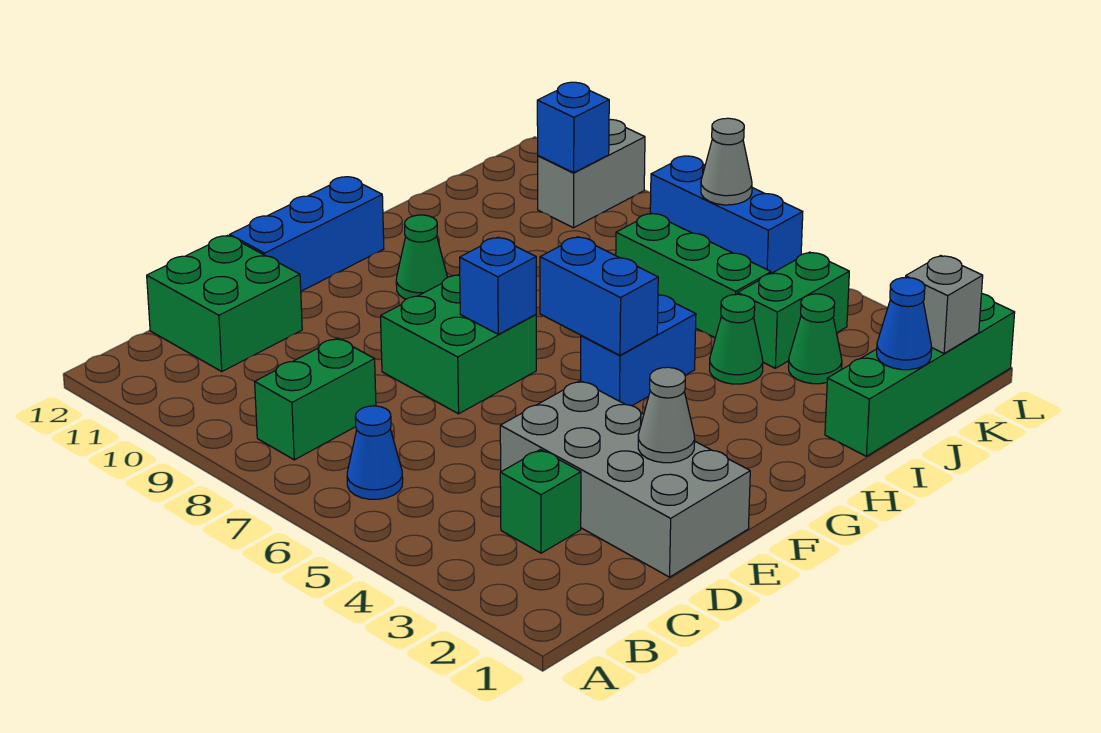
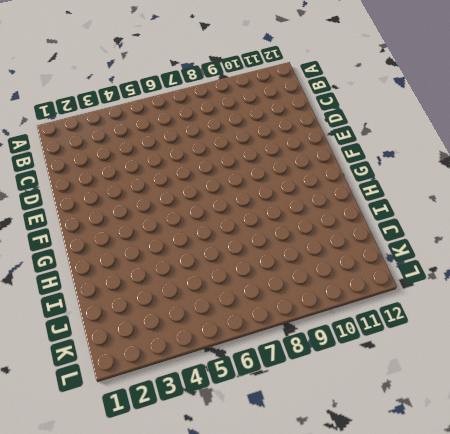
none -> blue cone B6 level 1
none -> green brick B8:C8 level 1
none -> green brick C3 level 1

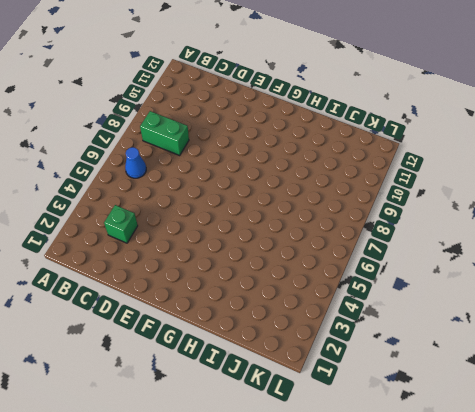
none -> green brick C11:D12 level 1
none -> grey brick D1:E4 level 1
none -> green brick E7:F8 level 1

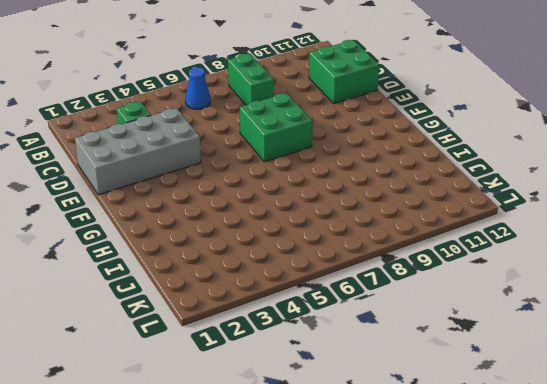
none -> blue brick E12:G12 level 1
none -> blue brick G5:H5 level 1
none -> green cone G10 level 1

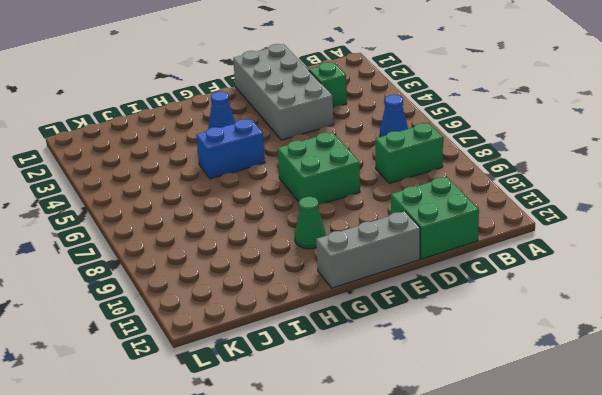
grey brick E12:G12 level 1 -> blue brick E12:G12 level 1
blue cone G3 level 1 -> blue cone J1 level 2
none -> green brick I1:L1 level 1
none -> green cone I4 level 1
none -> green cone J3 level 1

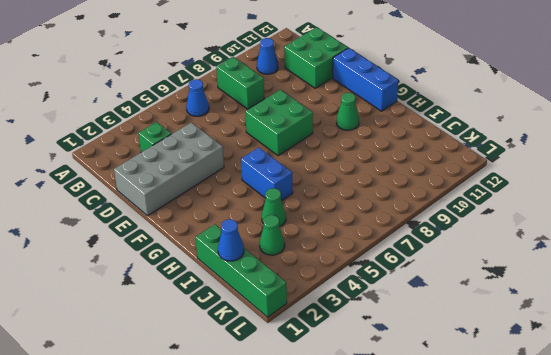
blue cone B10 level 1 -> none
none -> green brick J4:K4 level 1
none -> green brick J5:J7 level 1
none -> grey brick K10:L10 level 1

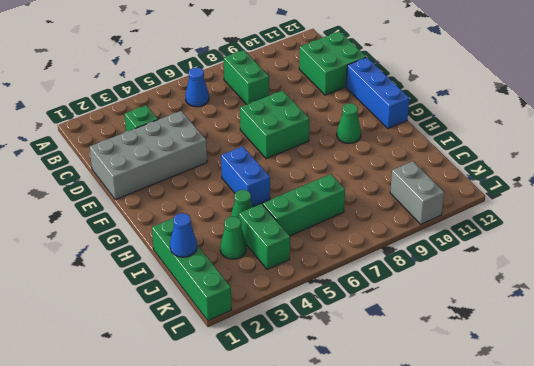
none -> blue brick L6:L8 level 1
none -> grey cone E2 level 2
none -> blue brick F7 level 2

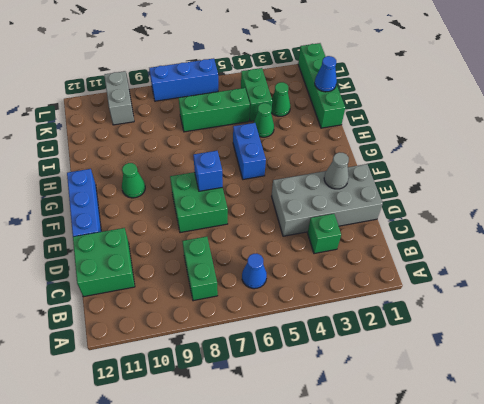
none -> blue brick G5:G6 level 2
none -> grey brick K1 level 2
none -> blue brick K10 level 2

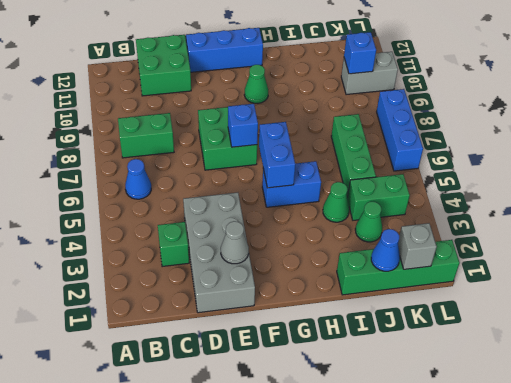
none -> grey cone L7 level 2

